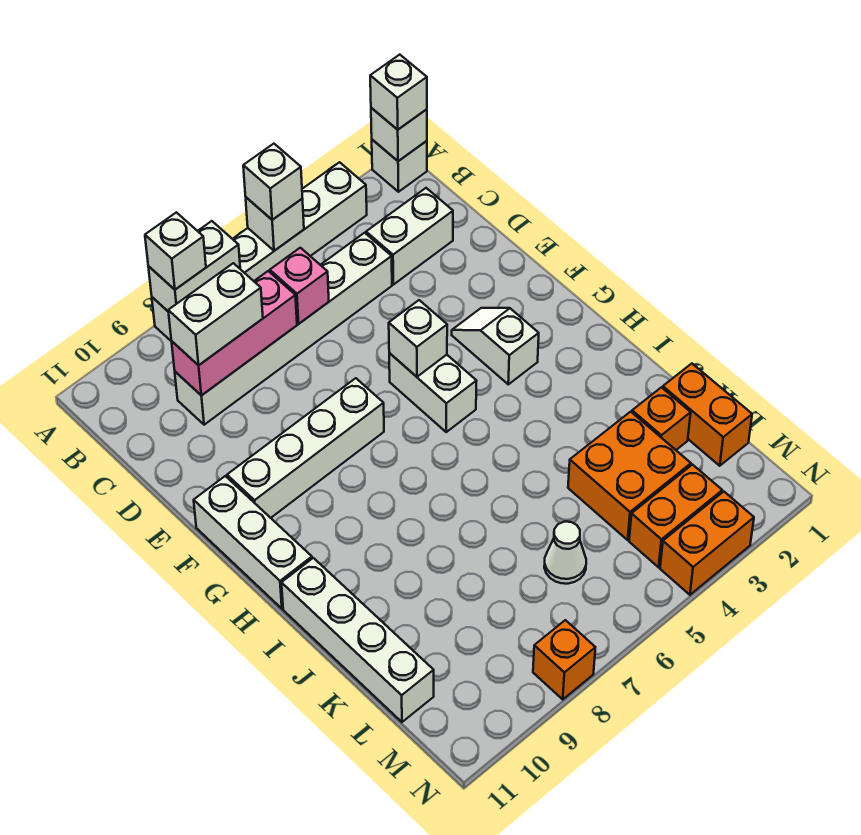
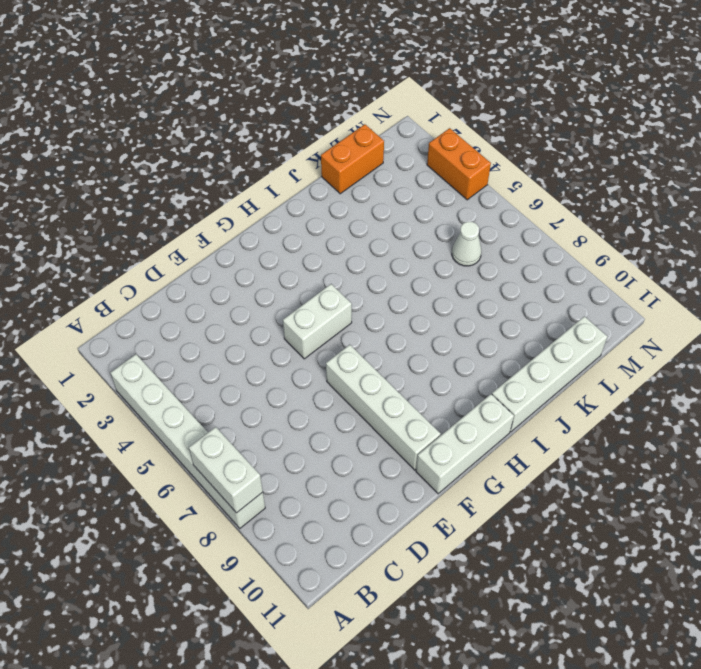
none -> white brick A1 level 1
none -> white brick C2:C3 level 1
none -> white brick C4:C9 level 1

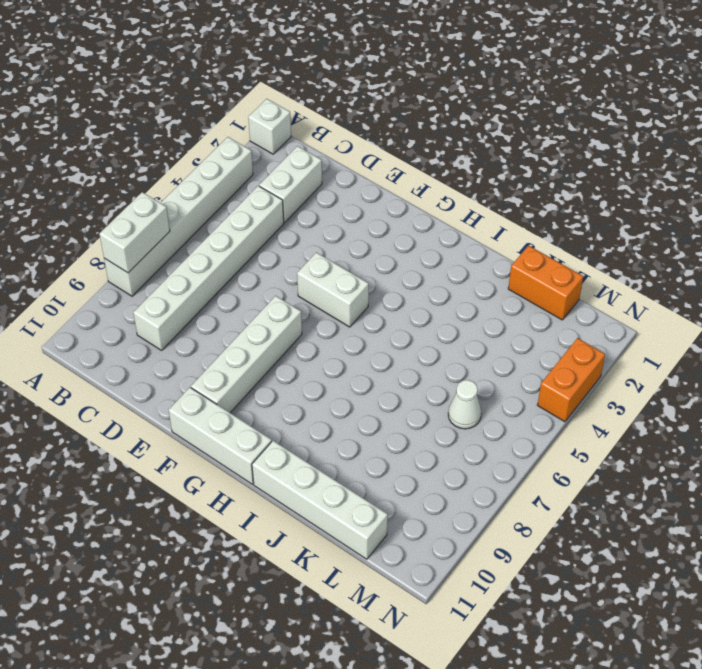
none -> white slope F3:G3 level 1 top G
none -> orange brick K2 level 1
none -> orange brick K3:L4 level 1

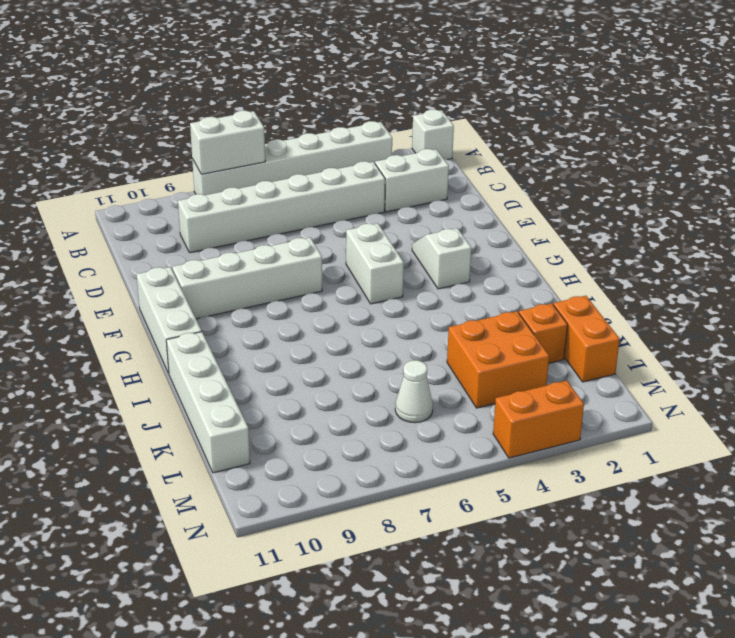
none -> orange brick M3:M4 level 1
none -> orange brick N8 level 1
none -> white brick A1 level 2

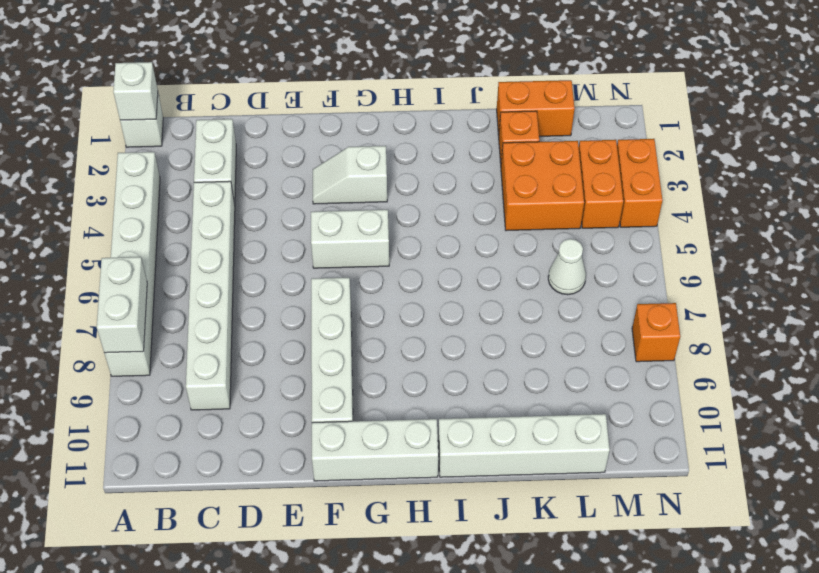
none -> white brick A5 level 2
none -> pink brick C6 level 2
none -> pink brick C7:C9 level 2

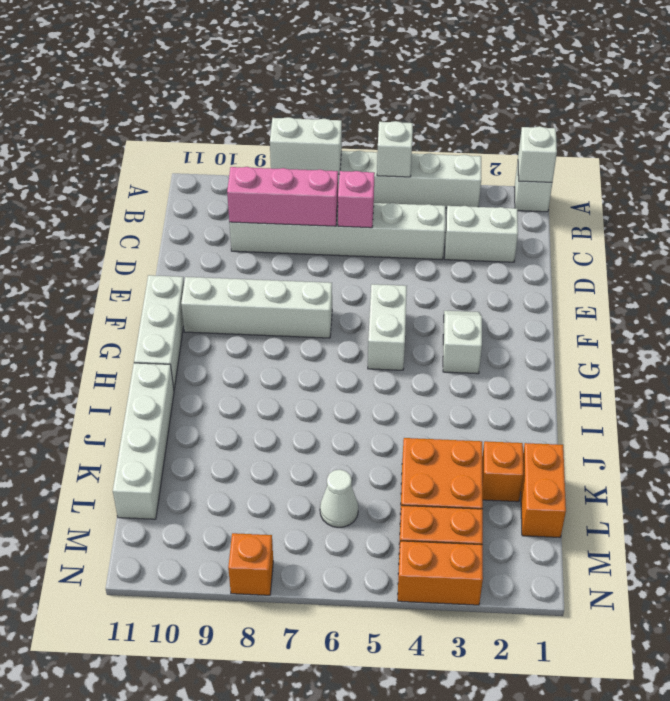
none -> white brick F5 level 2
none -> white brick A1 level 3
none -> white brick A5 level 3

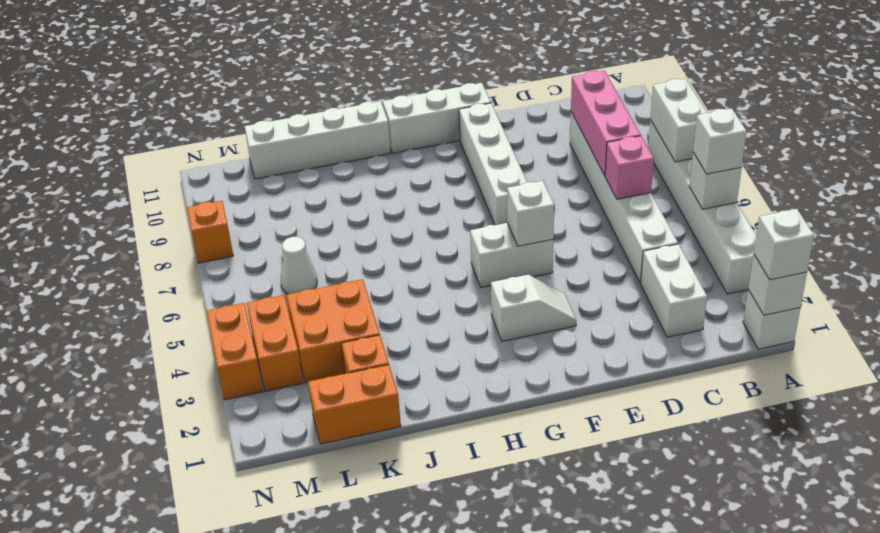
none -> white brick A8 level 3
none -> white brick C8:C9 level 3

